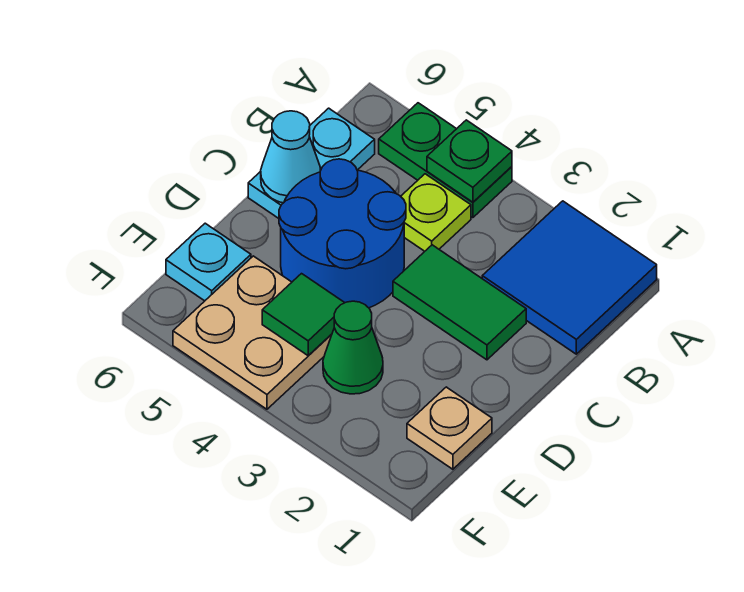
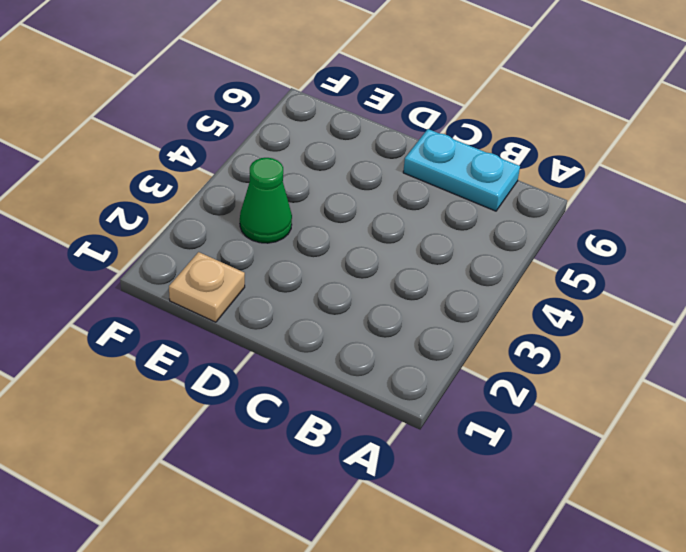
none -> blue tile A1:B2 level 1
none -> green plate A4:A5 level 1
none -> lime plate B4 level 1

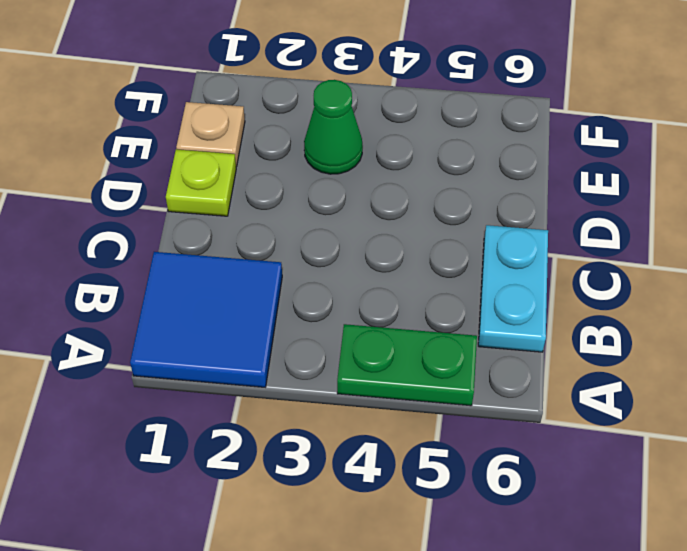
lime plate D1 level 1 -> lime plate B4 level 1
none -> green tile C2:C3 level 1
none -> blue round brick C4:D5 level 1
none -> tan plate E4:F5 level 1

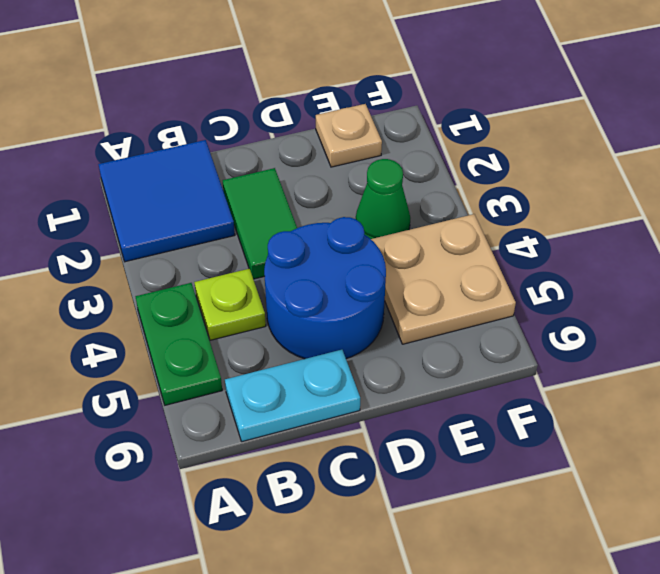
none -> cyan plate E6 level 1
none -> green plate A4 level 2
none -> cyan cone C6 level 2

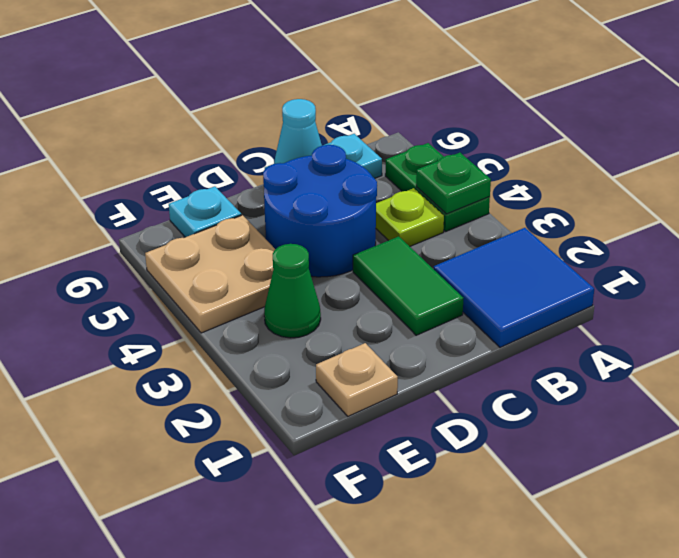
none -> green tile E4 level 2

